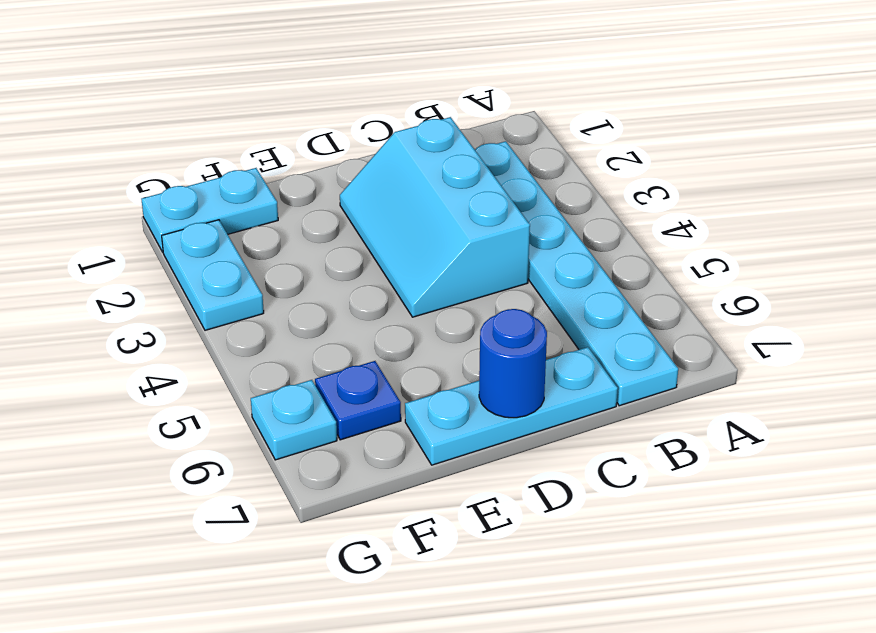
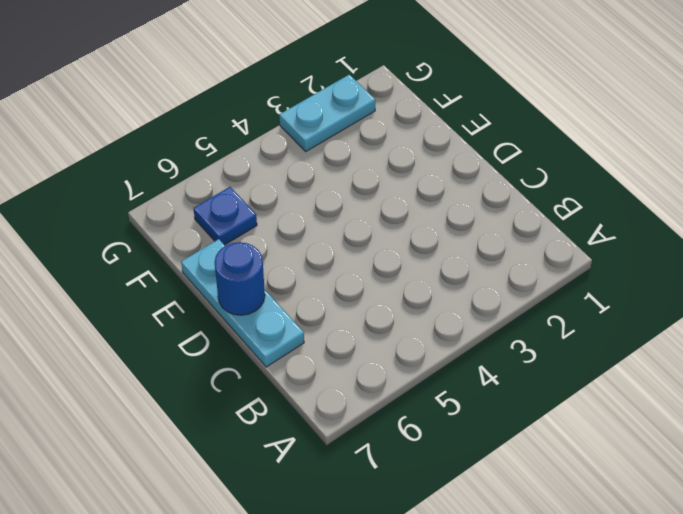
none -> cyan plate B2:B7 level 1
none -> cyan slope C2:D4 level 1 top C

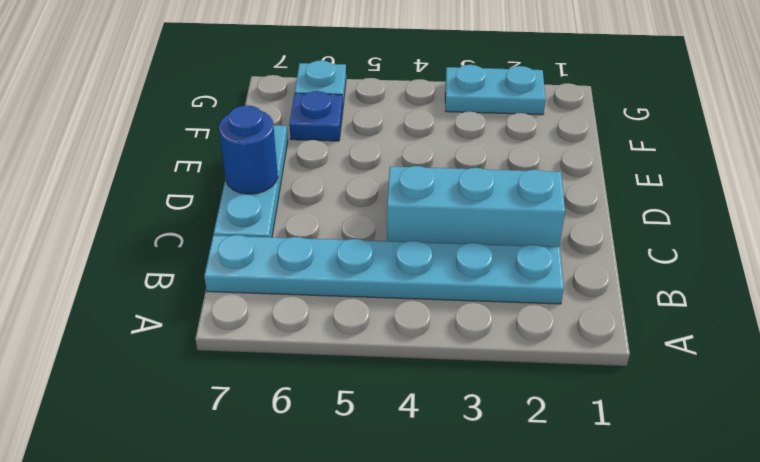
none -> cyan plate F1:G1 level 1

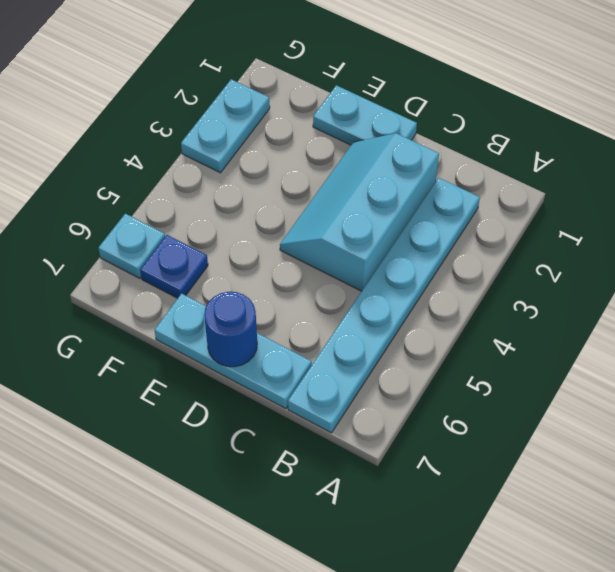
cyan plate D1:E1 level 1 -> cyan plate F1:G1 level 1

